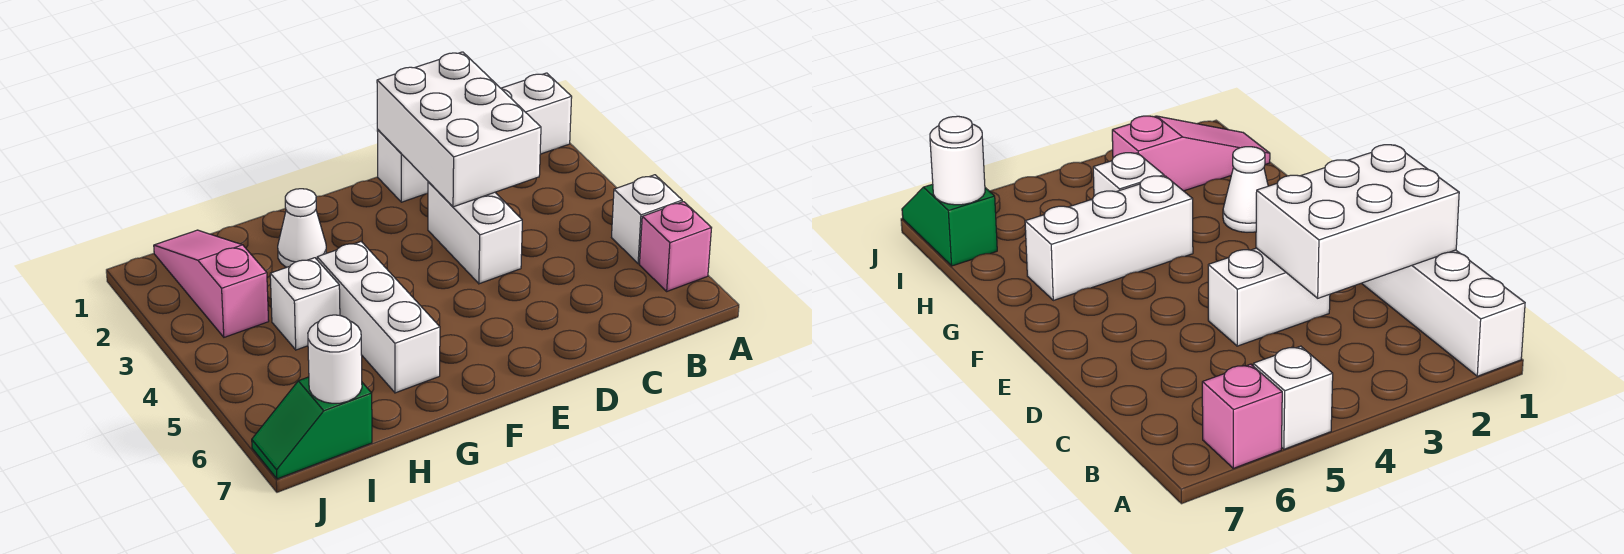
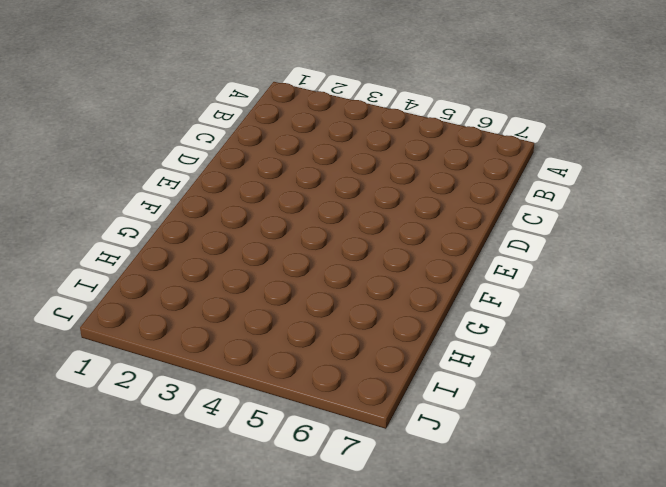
none -> white brick A1:D1 level 1
none -> white brick A5 level 1

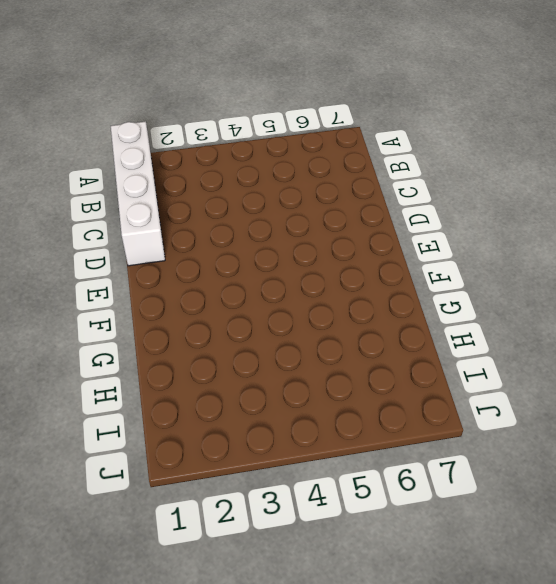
none -> white brick A5 level 1
none -> pink brick A6 level 1

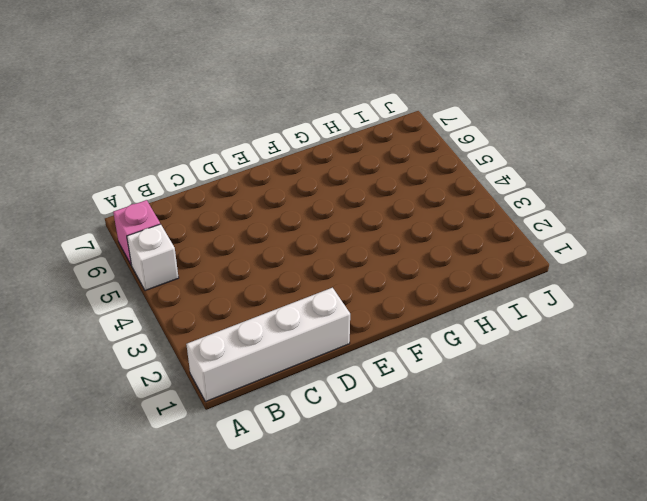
none -> white brick D3:D4 level 1
none -> white cone G2 level 1

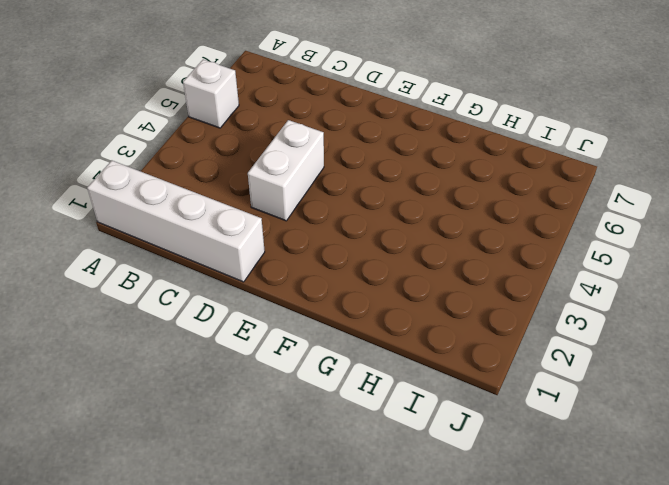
none -> pink brick A6 level 1
none -> white cone G2 level 1

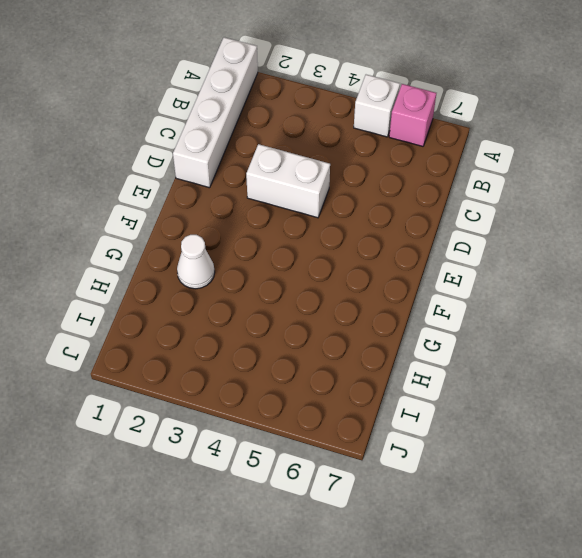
none -> white brick G4:G6 level 1
none -> white brick H4 level 1

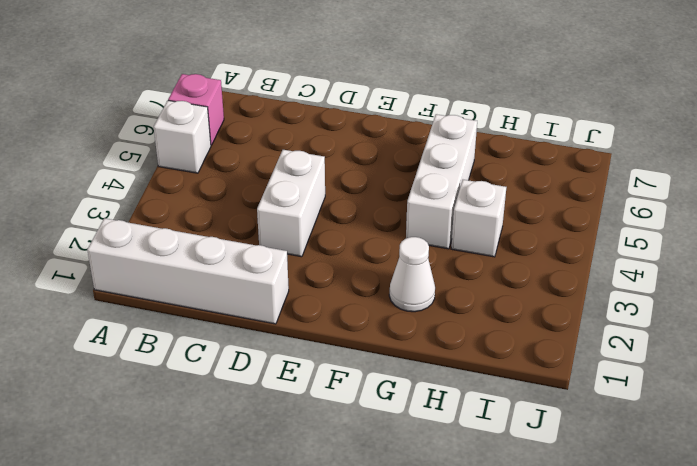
none -> pink slope I1:I3 level 1 top 3
none -> green slope I7:J7 level 1 top I

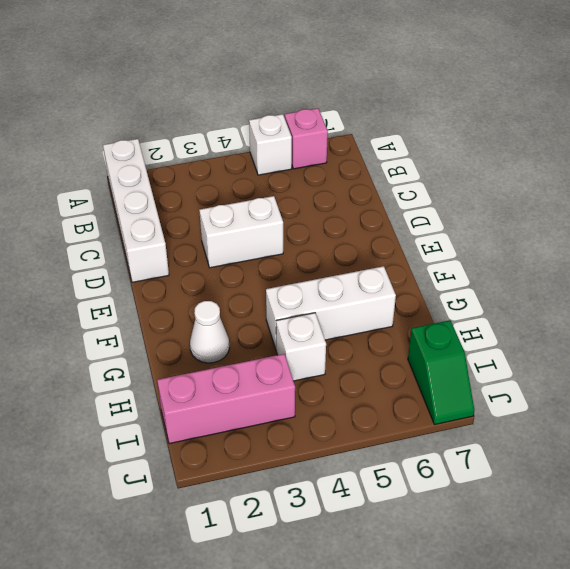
pink brick I1:I3 level 1 -> pink slope I1:I3 level 1 top 3
none -> white brick C1:D3 level 2
none -> white round brick I7 level 2

